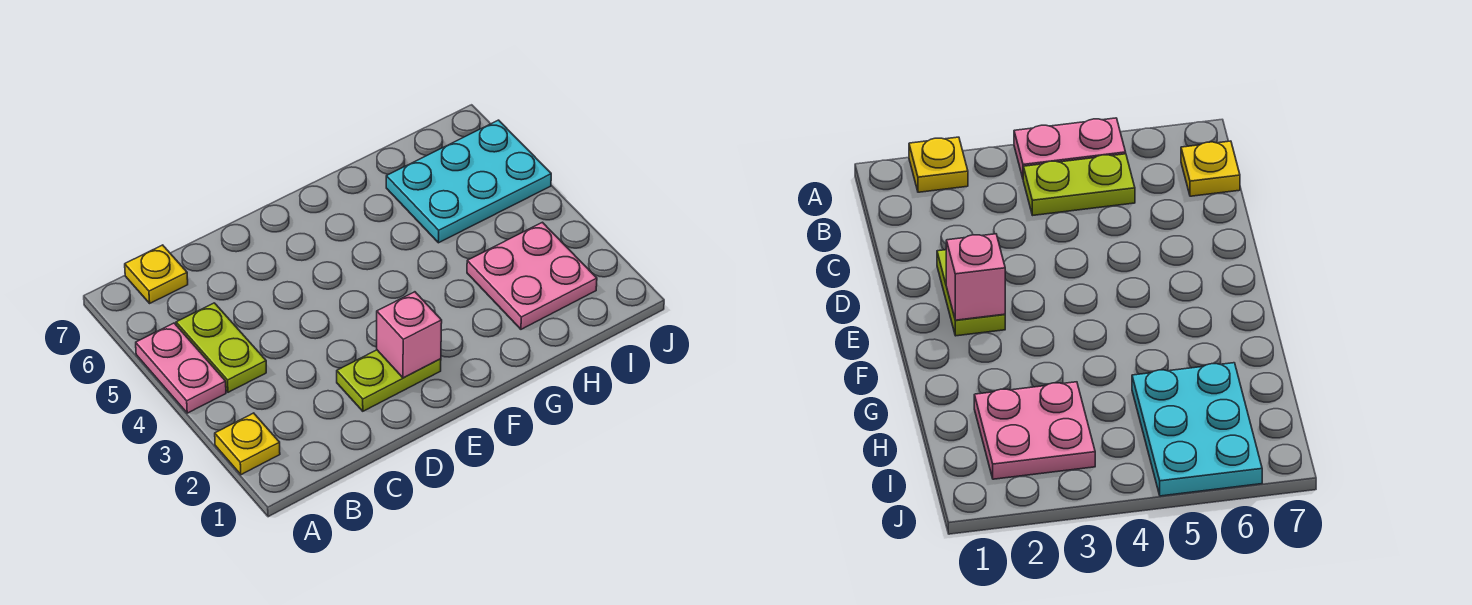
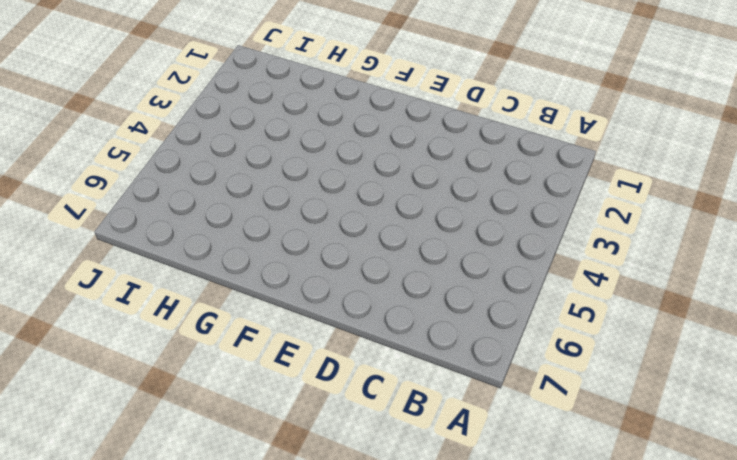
none -> yellow plate A2 level 1
none -> pink plate A4:A5 level 1

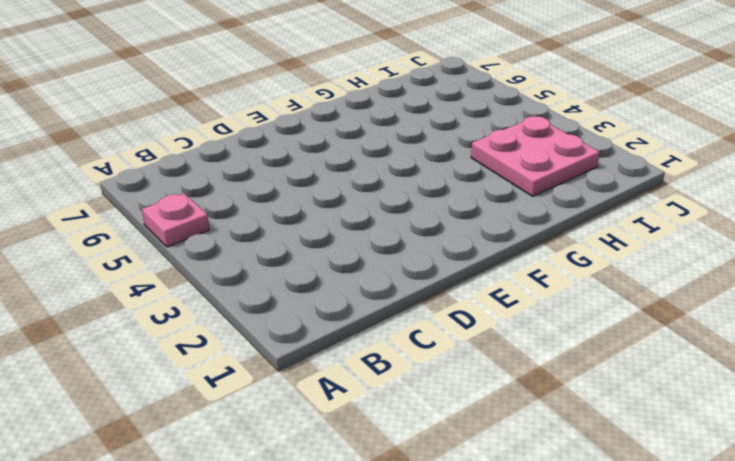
pink plate A5 level 1 -> pink plate A4:A5 level 1
none -> yellow plate A2 level 1
none -> lime plate B4:B5 level 1

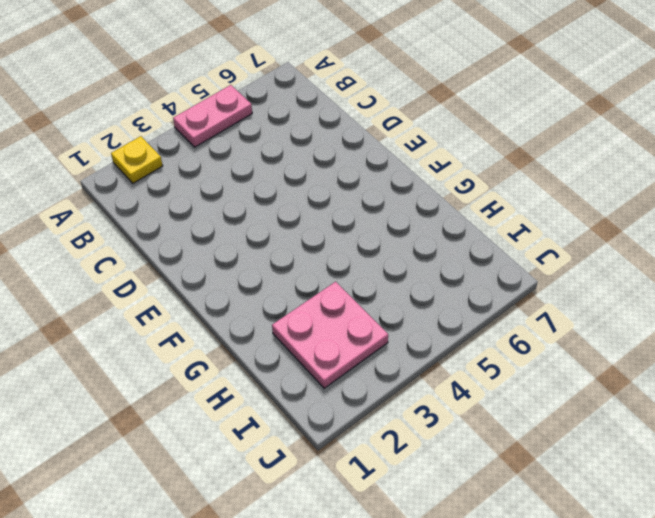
none -> lime plate B4:B5 level 1
none -> yellow plate B7 level 1

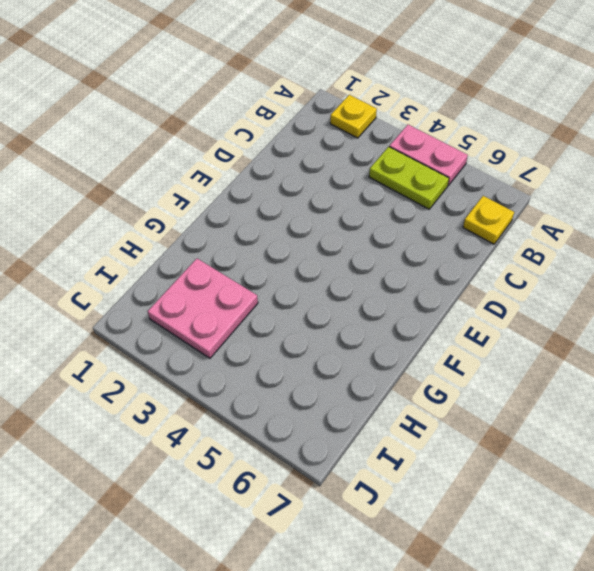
none -> lime plate D2:E2 level 1
none -> cyan plate H5:J6 level 1

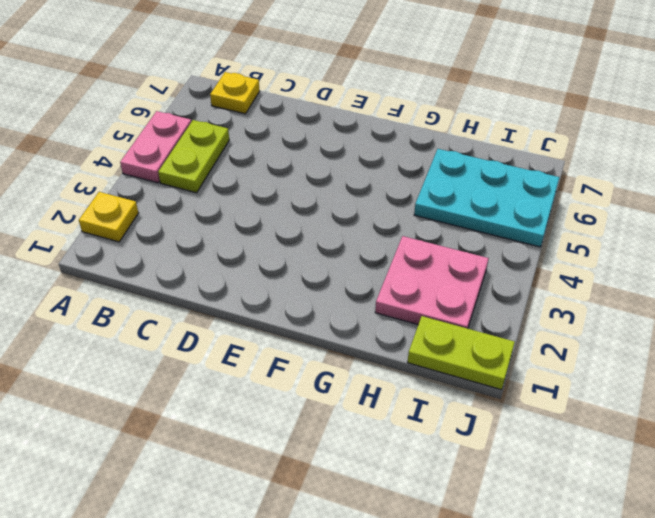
lime plate I1:J1 level 1 -> lime plate D2:E2 level 1
none -> pink brick E2 level 2

